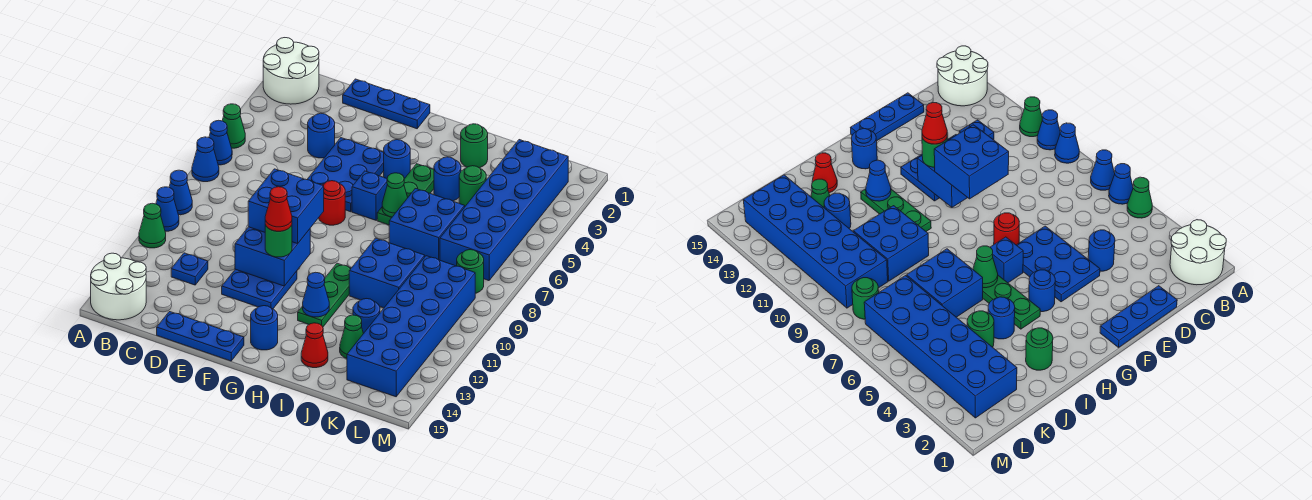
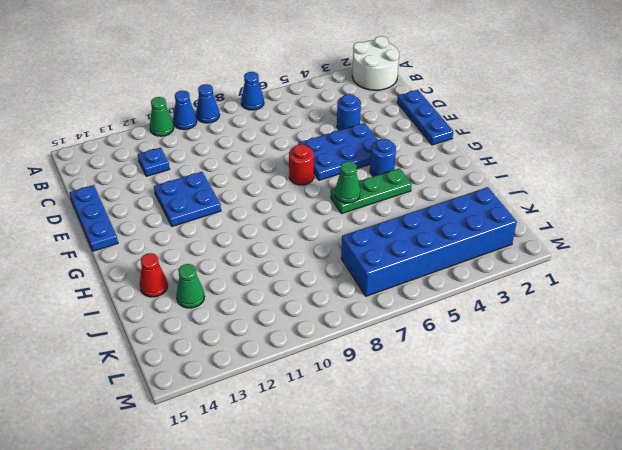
none -> green cone A5 level 1
none -> blue cone A6 level 1
none -> white round brick A14:B15 level 1
none -> blue brick G6 level 1

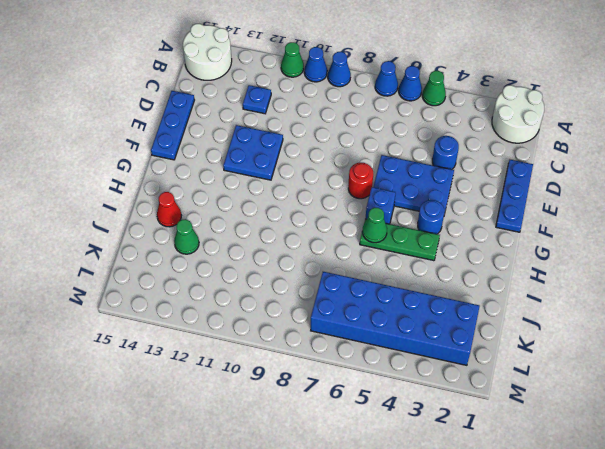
none -> blue round brick G14 level 1
none -> green plate H10:H12 level 1
none -> green round brick I2 level 1
none -> blue round brick I4 level 1

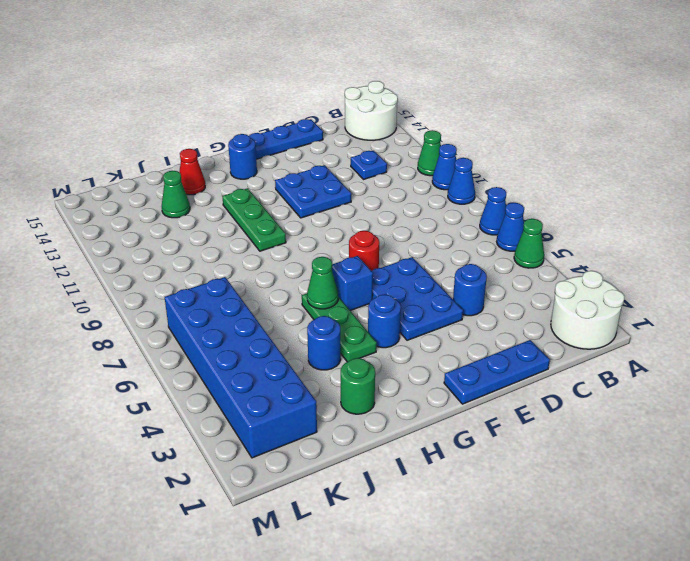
none -> blue brick I6:J7 level 1
none -> blue brick I9:J10 level 1
none -> green round brick J4 level 1
none -> blue round brick J12 level 1

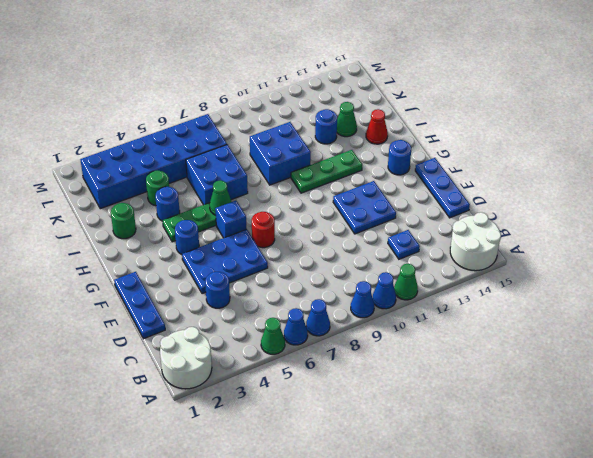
none -> blue brick K9:L14 level 1
none -> green round brick L8 level 1
none -> blue brick E10:F11 level 2
none -> blue cone H12 level 2

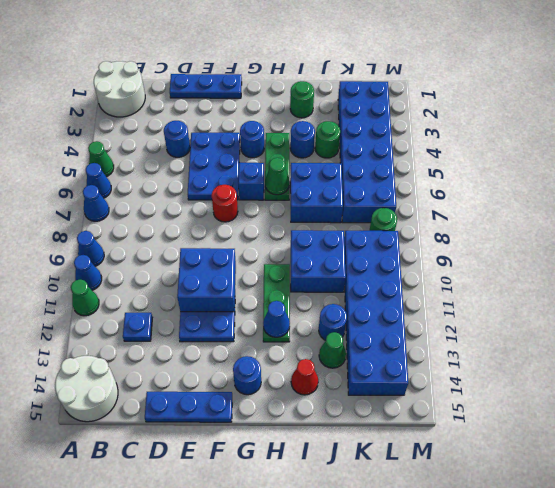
none -> blue brick E9:F10 level 3
none -> green round brick F11 level 3
none -> red cone F11 level 4

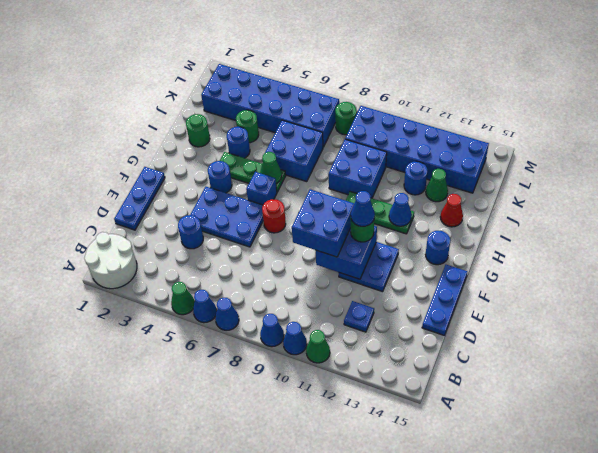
blue cone F11 level 4 -> red cone F11 level 4
none -> white round brick A14:B15 level 1

